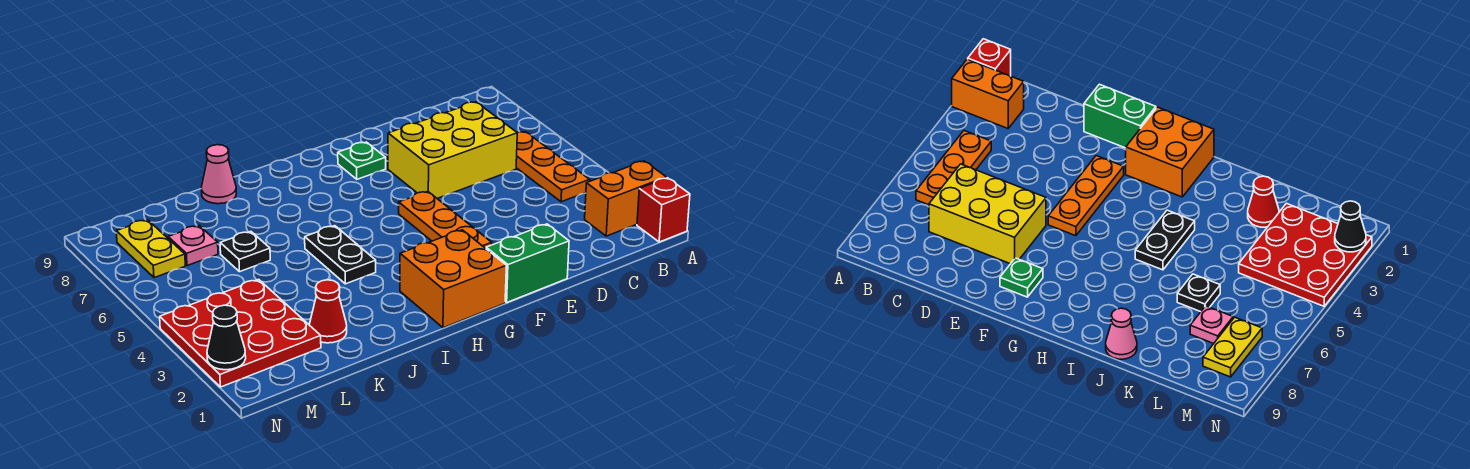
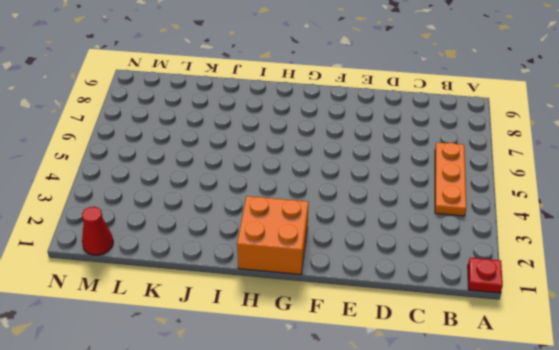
red plate A1 level 1 -> red brick A1 level 1
red cone M1 level 1 -> red cone K2 level 1
none -> orange brick A2:B2 level 1
none -> yellow brick C6:E7 level 1
none -> green brick E1:F1 level 1

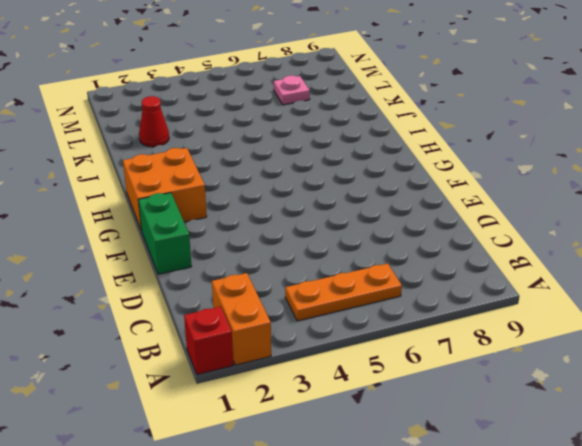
none -> yellow brick C6:E7 level 1
none -> orange plate F3:F5 level 1
none -> green plate F8 level 1

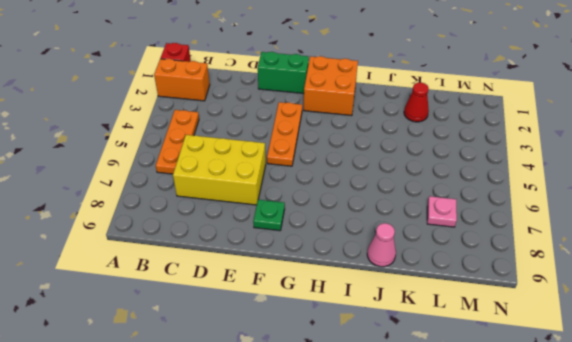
none -> black plate I4:I5 level 1
none -> black plate K6 level 1
none -> red plate L2:N4 level 1

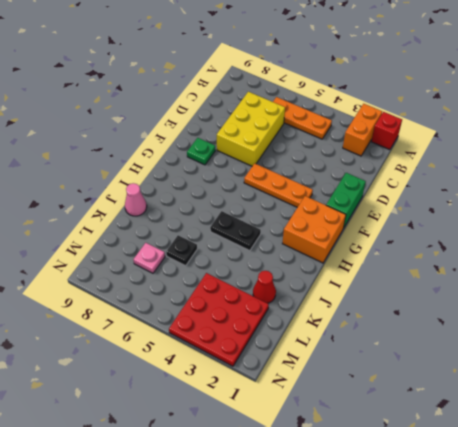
none -> yellow plate M7:M8 level 1
none -> black cone N2 level 2

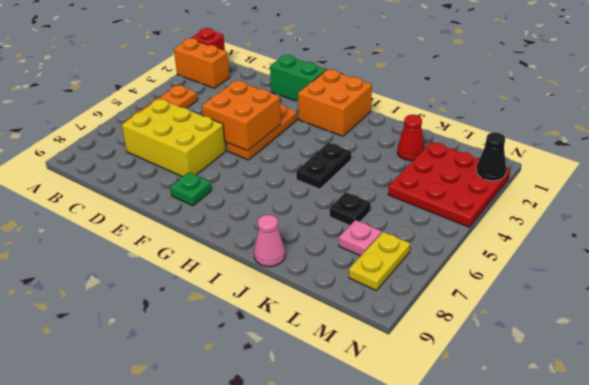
orange brick E4:F5 level 2 -> none

